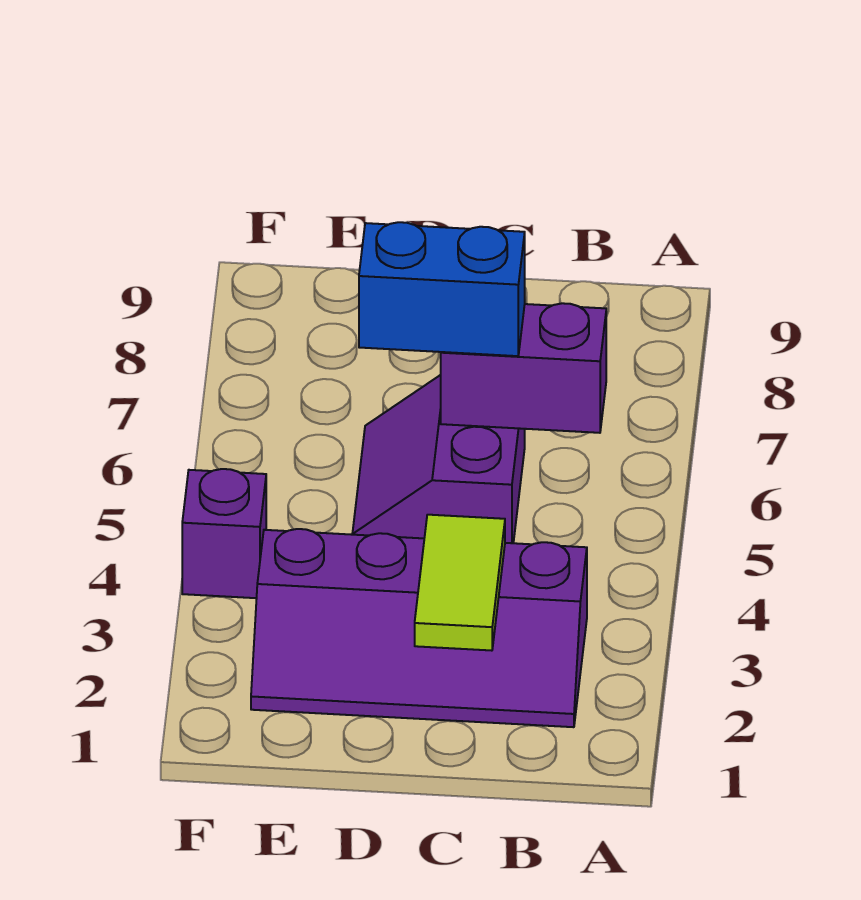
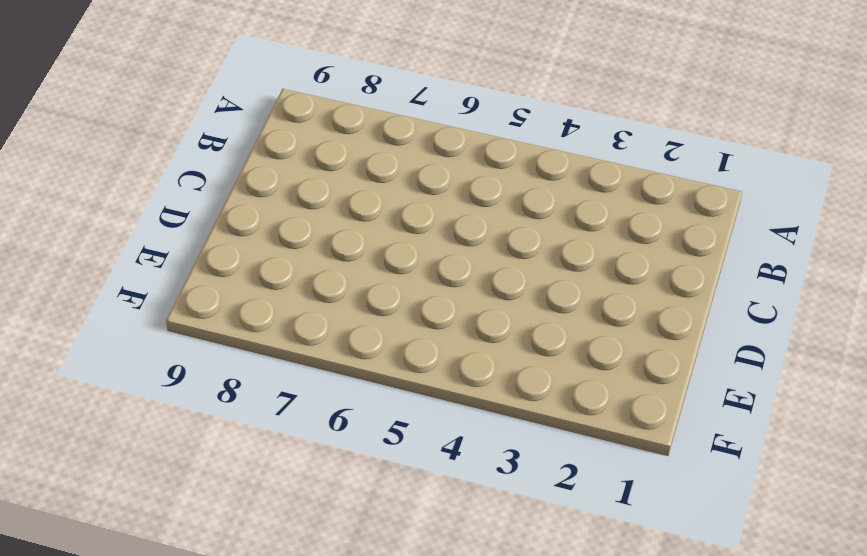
none -> purple slope B2:E3 level 1 top 3
none -> purple slope C5:D6 level 1 top C

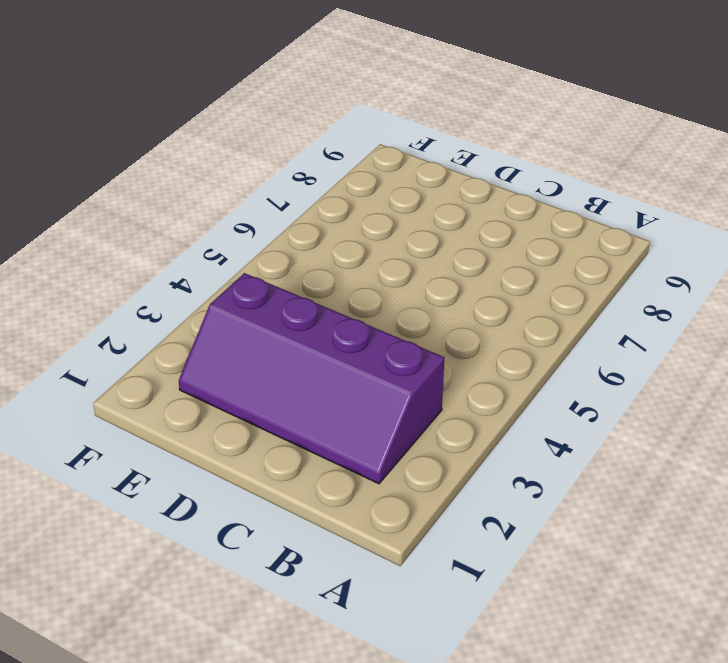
none -> purple slope C5:D6 level 1 top C
none -> purple brick F4 level 1

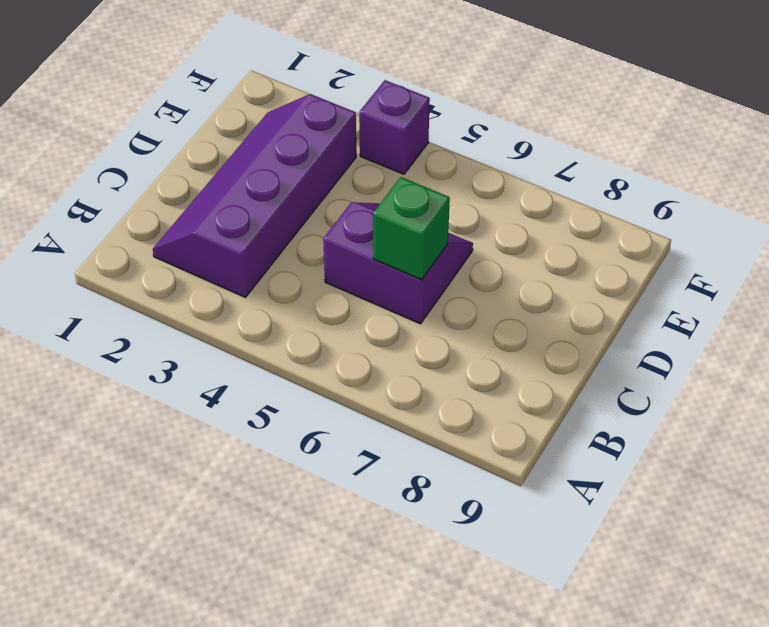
green brick C6 level 2 -> purple brick B6:C6 level 2
none -> lime tile C2:C3 level 2
none -> blue brick C6:D6 level 3

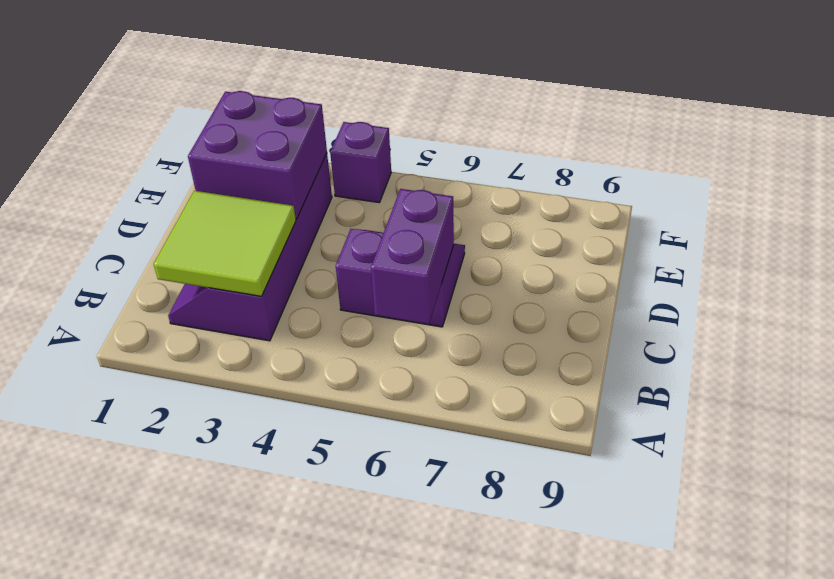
lime tile B2:C3 level 2 -> lime tile C2:C3 level 2
purple brick D2:E3 level 2 -> none
none -> blue brick C6:D6 level 3

